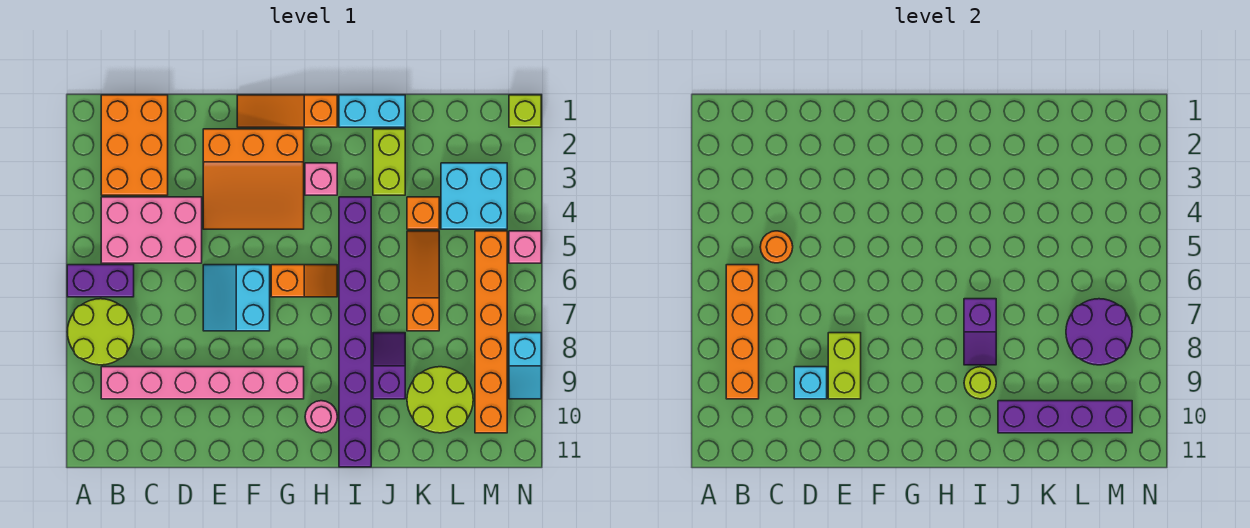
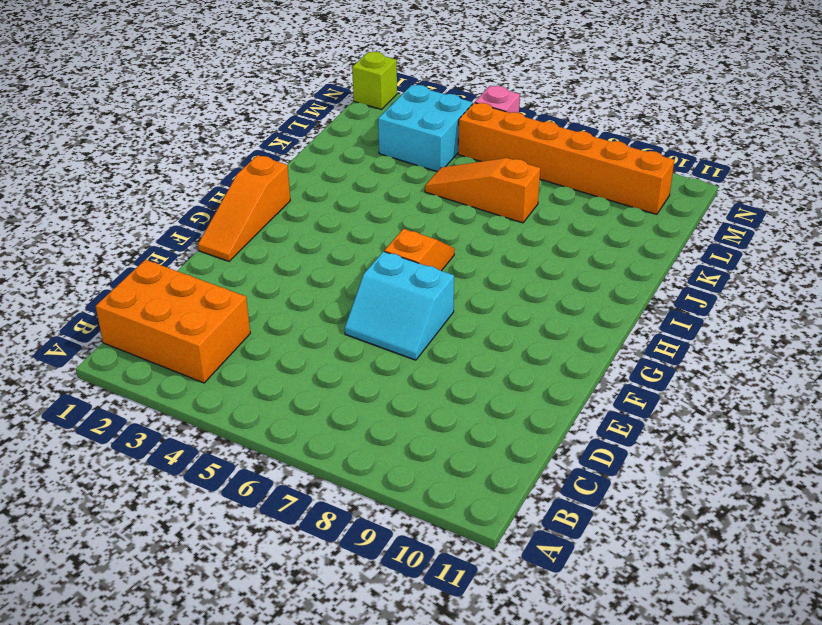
none -> purple brick A6:B6 level 1
none -> lime round brick A7:B8 level 1
none -> pink brick B4:D5 level 1
none -> pink brick B9:G9 level 1

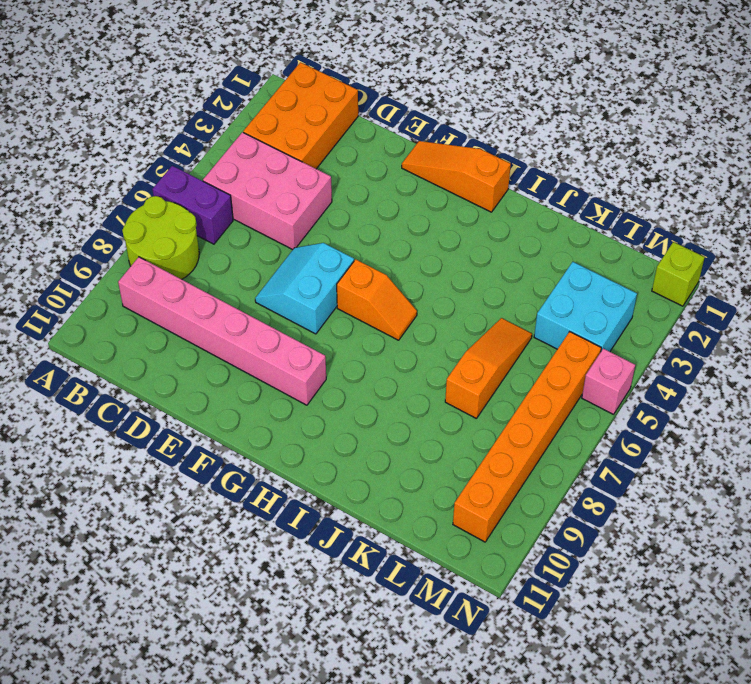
none -> orange slope E2:G4 level 1 top 2
none -> pink brick H3 level 1
none -> pink round brick H10 level 1
none -> cyan brick I1:J1 level 1

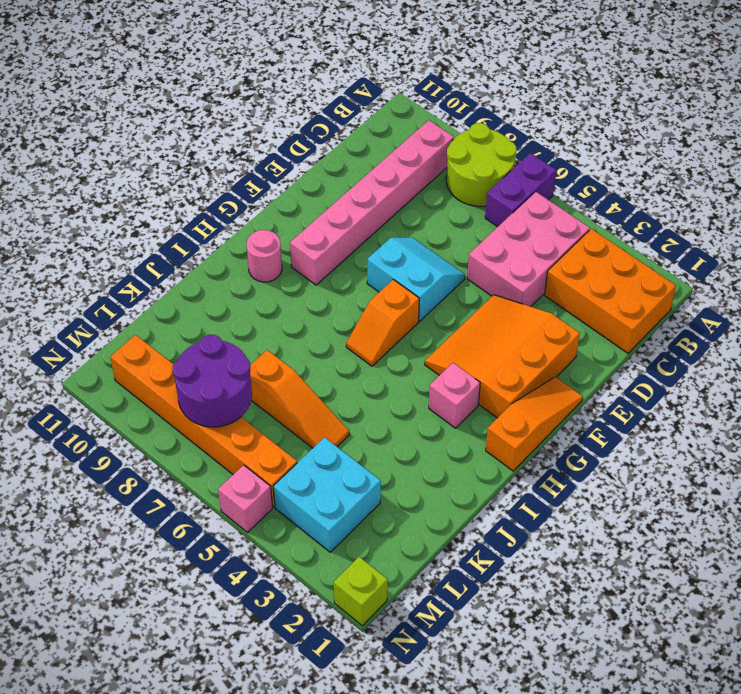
none -> cyan brick I1:J1 level 1
none -> purple brick I4:I11 level 1
none -> lime brick J2:J3 level 1
none -> purple slope J8:J9 level 1 top 9

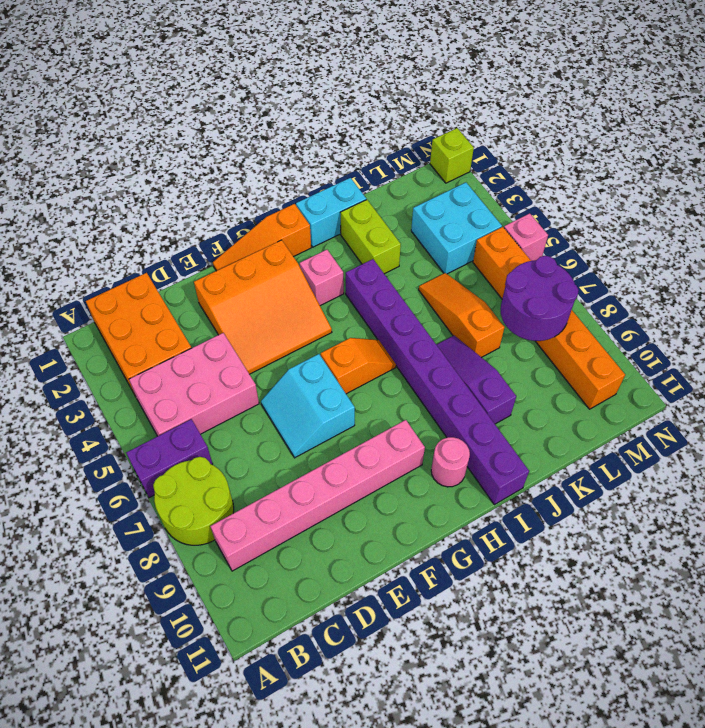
purple slope J7:J9 level 1 top 9 -> purple slope J8:J9 level 1 top 9
none -> orange brick K4 level 1
none -> lime round brick K9:L10 level 1
none -> cyan slope N8:N9 level 1 top 8
none -> orange brick B6:B9 level 2

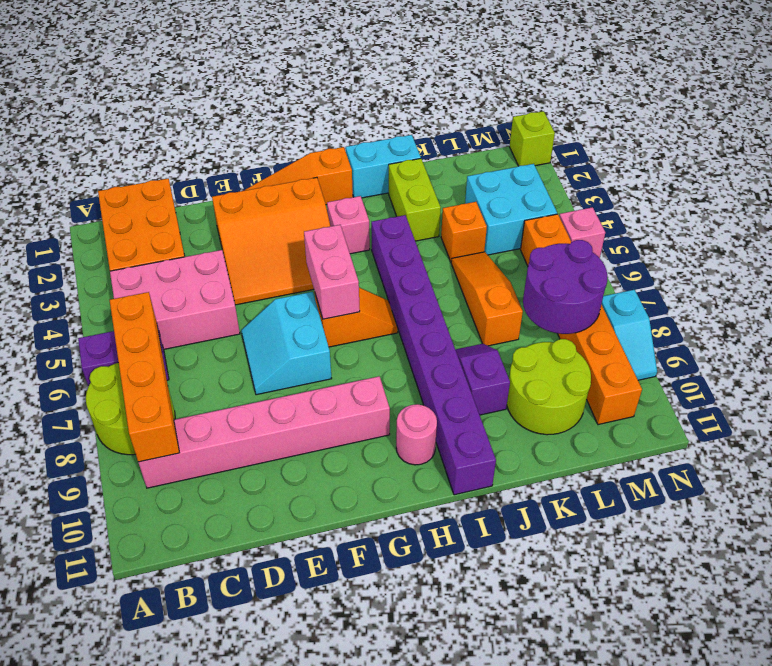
pink brick G5:G6 level 2 -> none
none -> orange round brick C5 level 2
none -> cyan brick D9 level 2
none -> lime brick E8:E9 level 2
none -> purple slope I7:I8 level 2 top 7

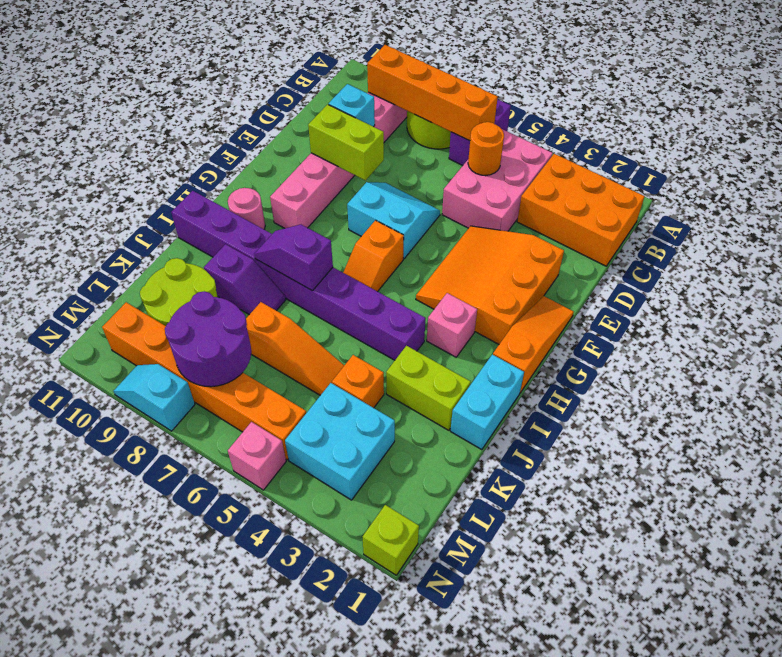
none -> lime round brick I9 level 2
none -> purple brick J10:M10 level 2

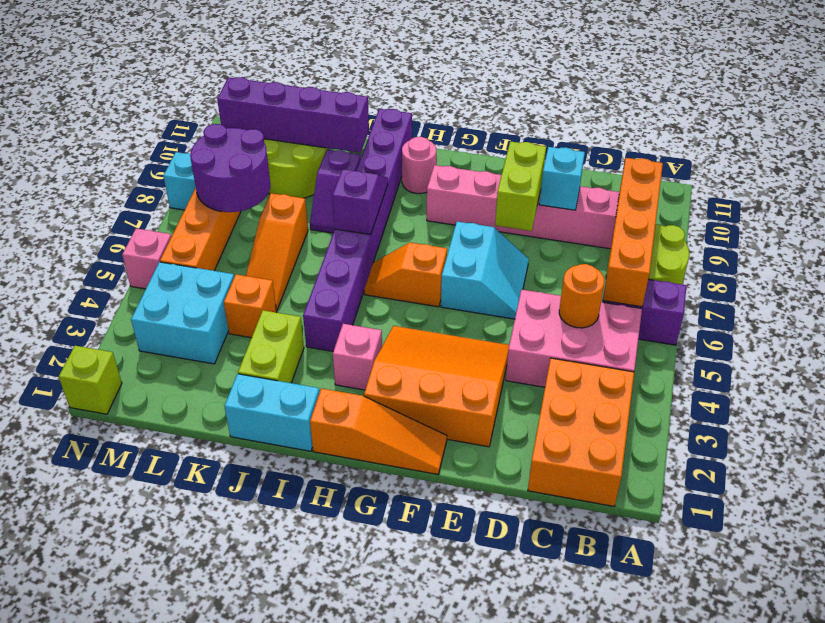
none -> lime round brick I9 level 2

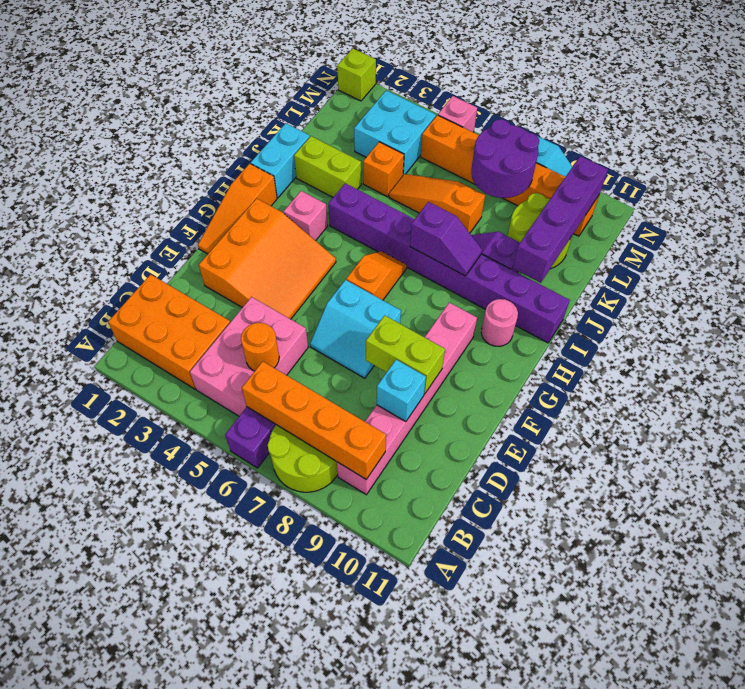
none -> lime round brick I9 level 2

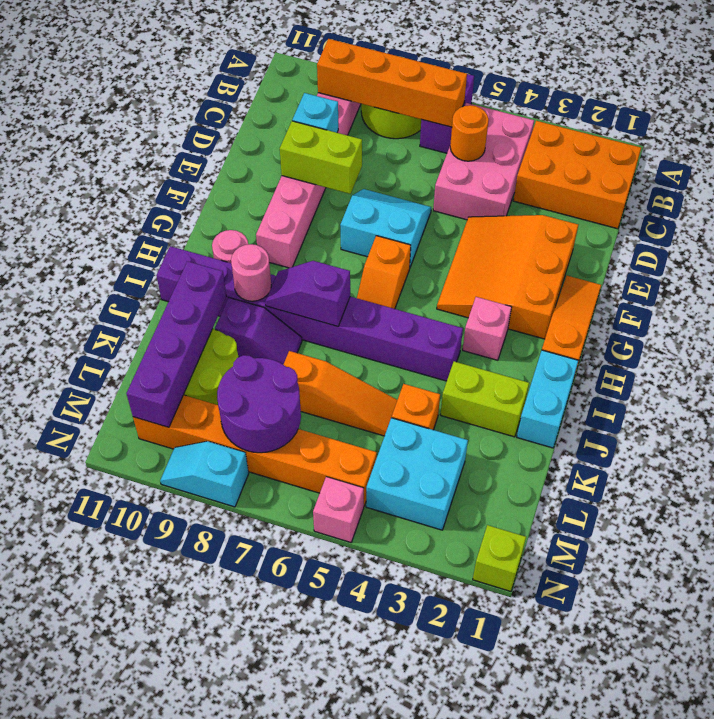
pink round brick I9 level 2 -> lime round brick I9 level 2

